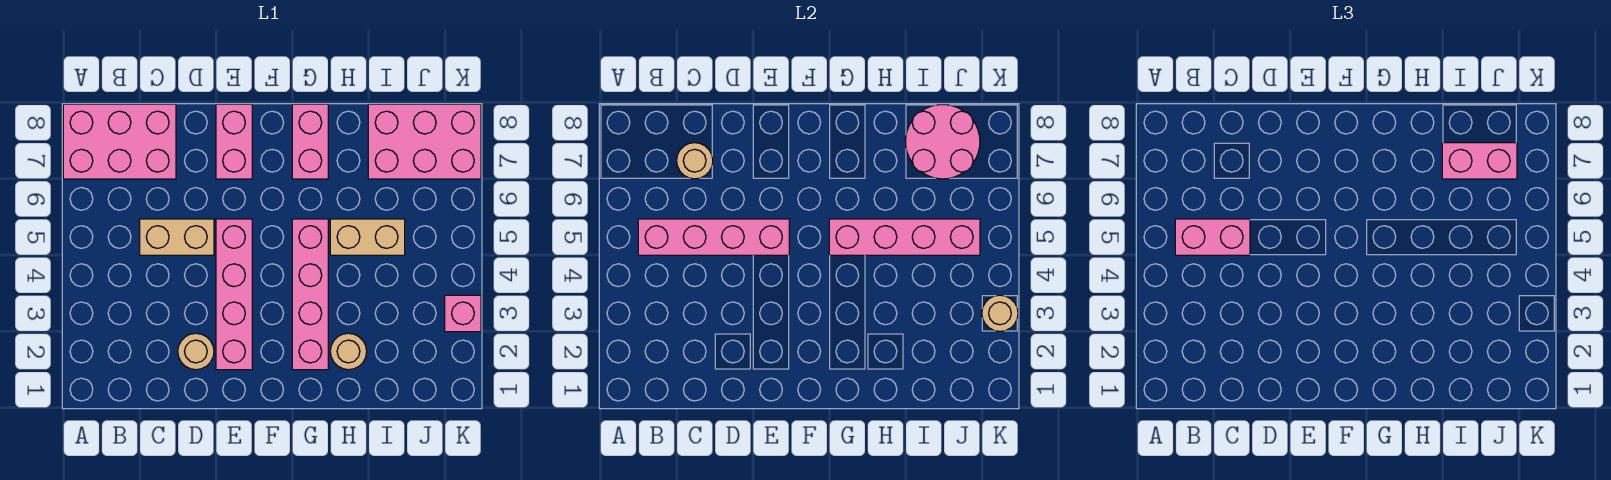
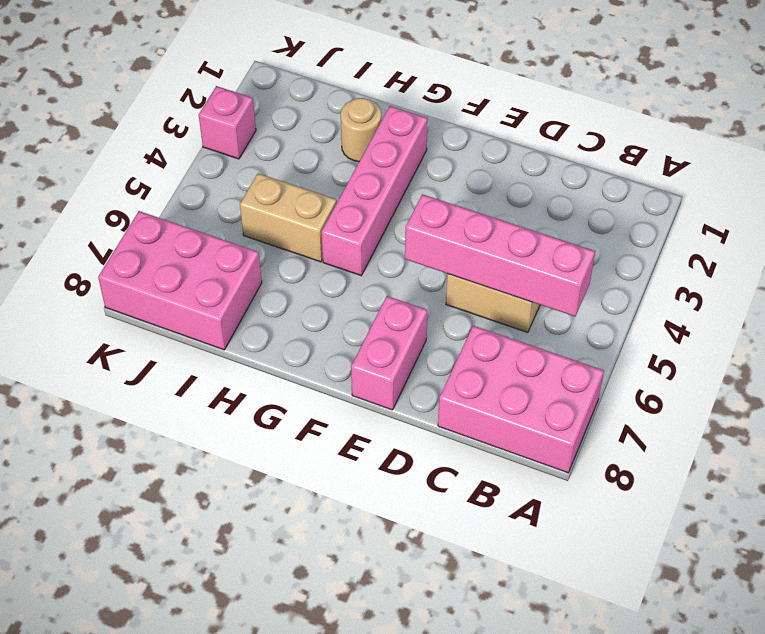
none -> tan round brick D2 level 1
none -> pink brick E2:E5 level 1
none -> pink brick G7:G8 level 1

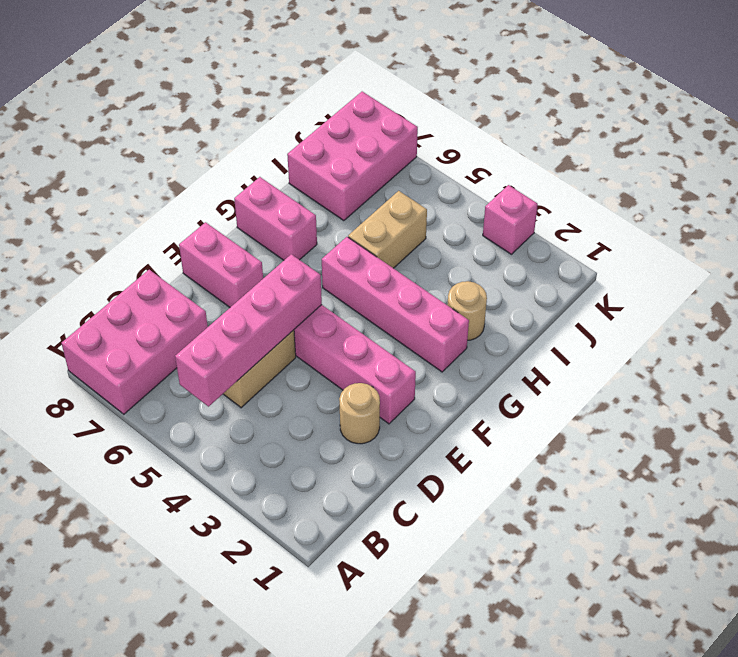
none -> tan round brick C7 level 2
none -> pink brick G5:J5 level 2
none -> pink round brick I7:J8 level 2

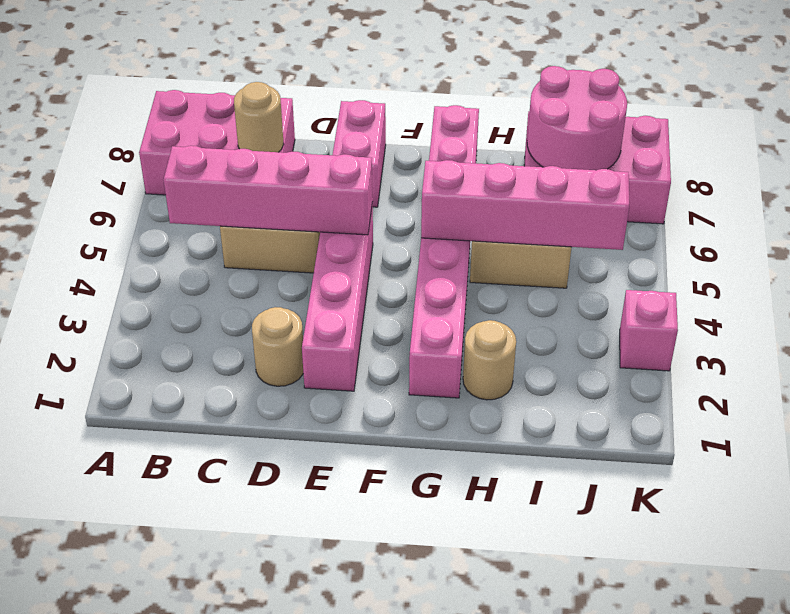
none -> tan round brick K3 level 2
none -> pink brick B5:C5 level 3
none -> pink brick I7:J7 level 3

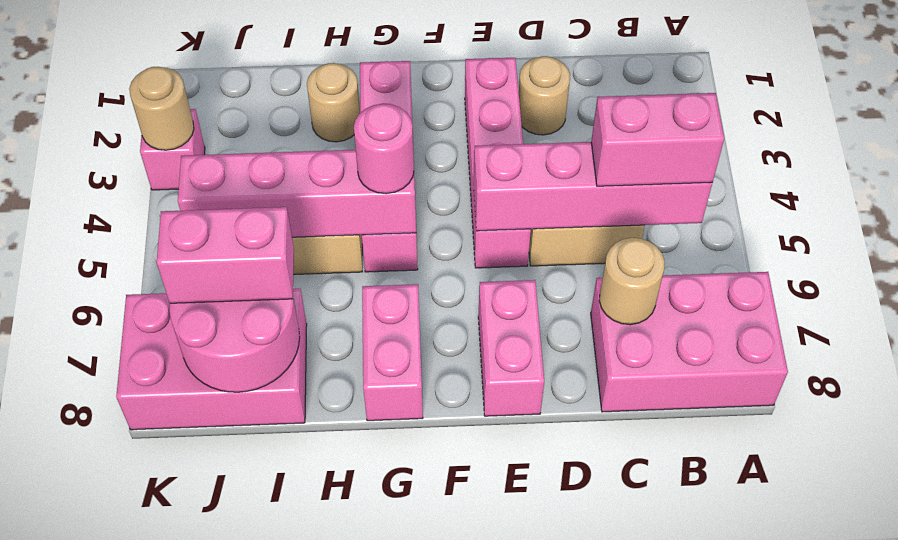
pink round brick G5 level 3 -> none

